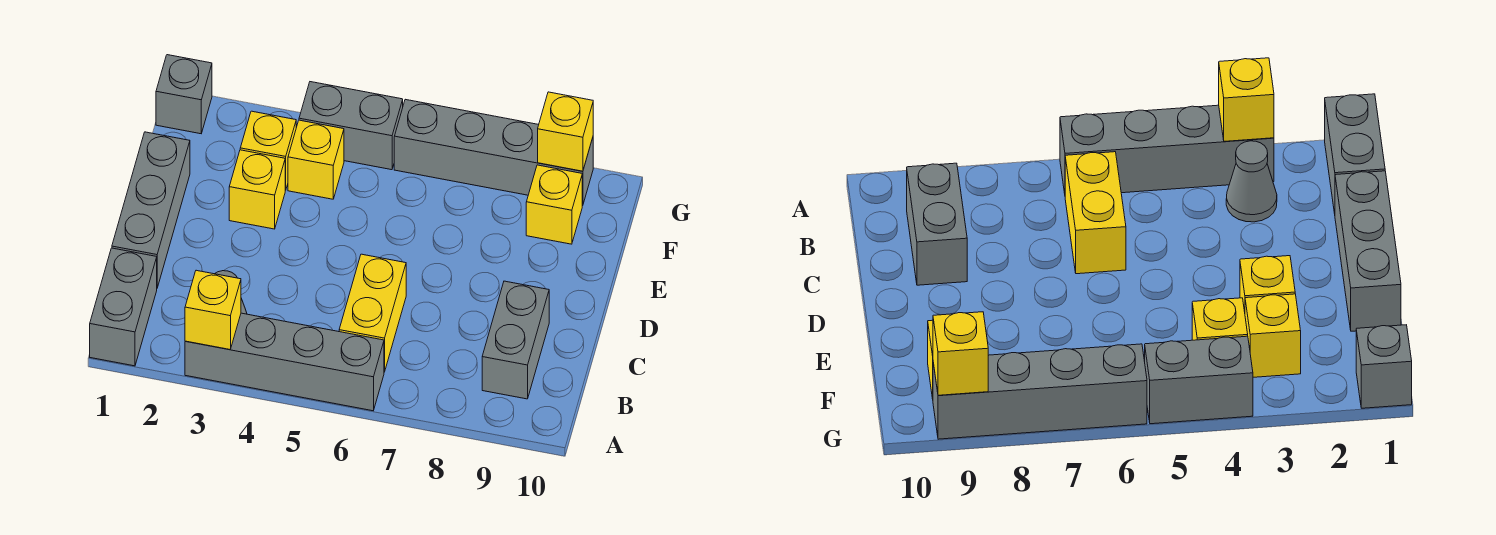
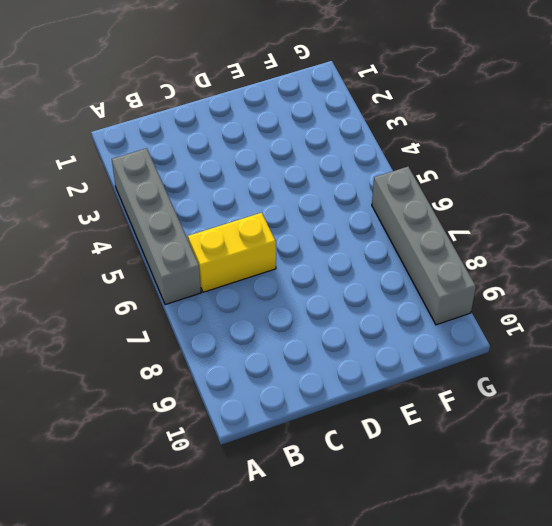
none -> grey brick A1:B1 level 1
none -> grey cone B3 level 1
none -> grey brick B9:C9 level 1

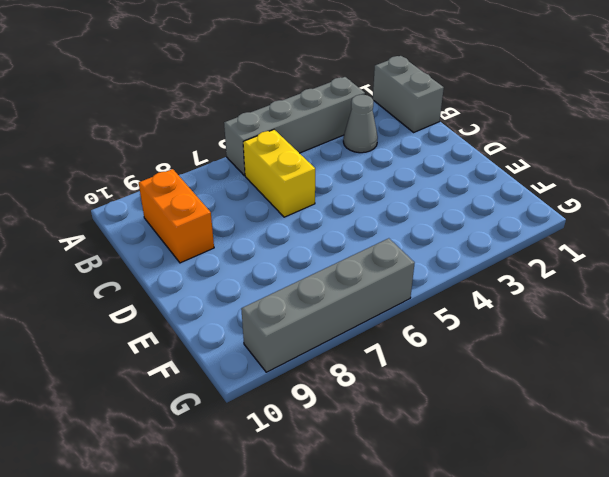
orange brick B9:C9 level 1 -> grey brick B9:C9 level 1
none -> grey brick C1:E1 level 1
none -> yellow brick E3 level 1
none -> yellow brick F3 level 1

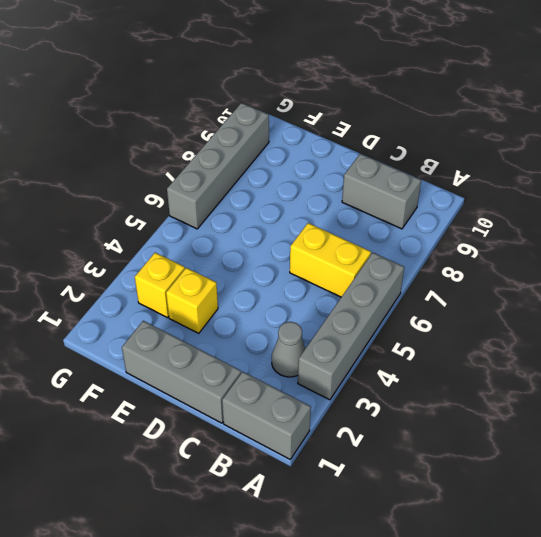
none -> yellow brick F4 level 1
none -> yellow brick F9 level 1
none -> grey brick G1 level 1

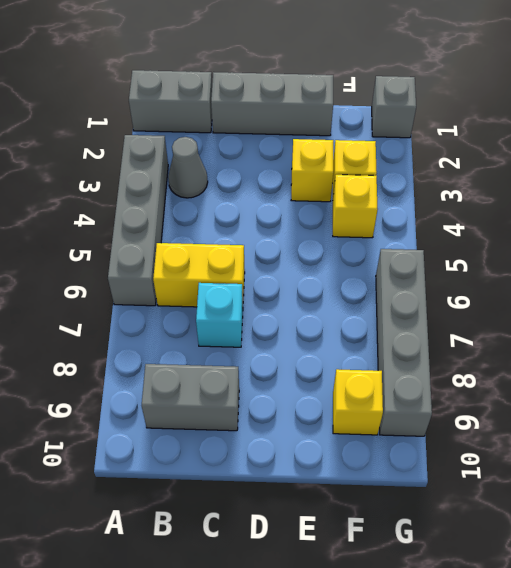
cyan brick C7 level 1 -> none
none -> grey brick G4:G5 level 1
none -> yellow brick A3 level 2
none -> yellow brick G9 level 2

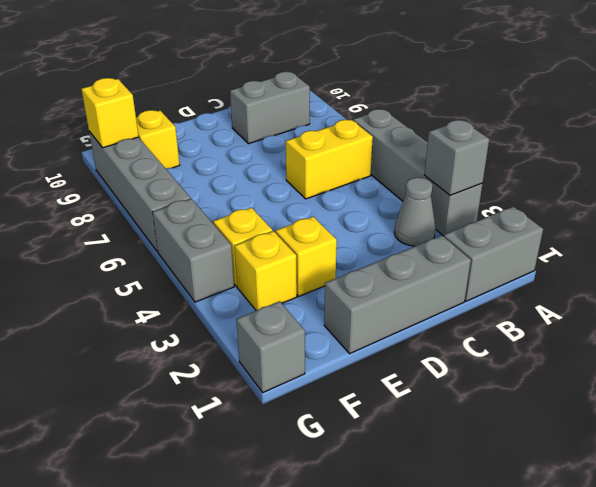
grey brick A3 level 2 -> yellow brick A3 level 2

